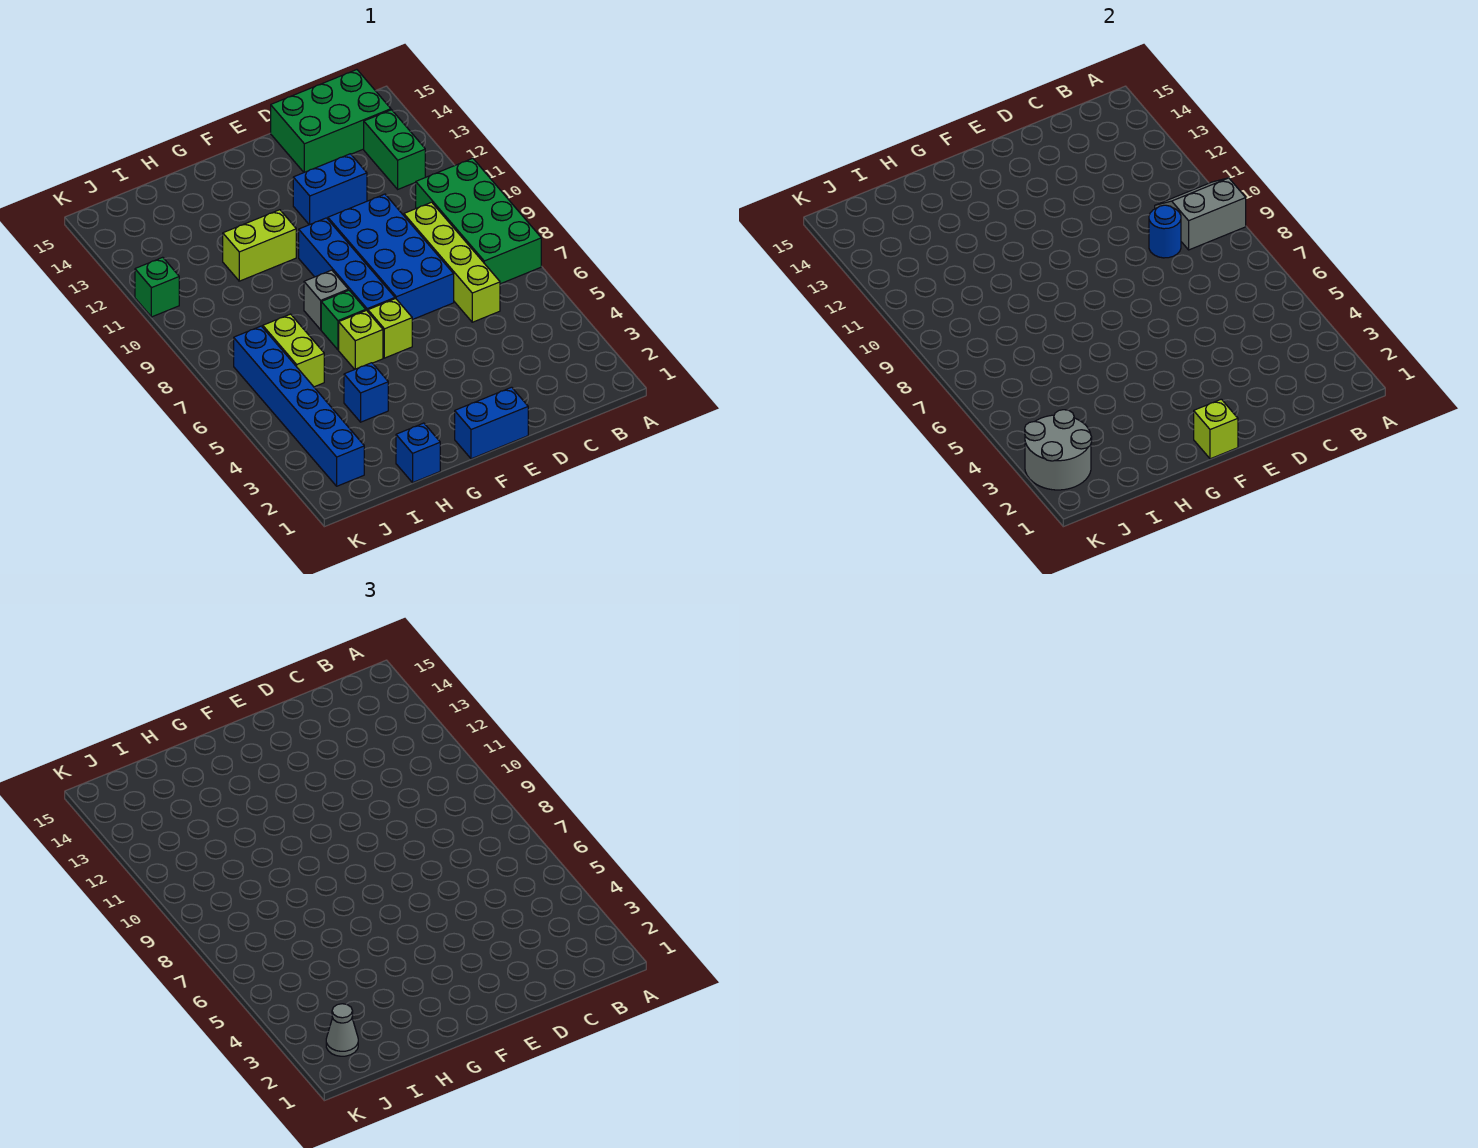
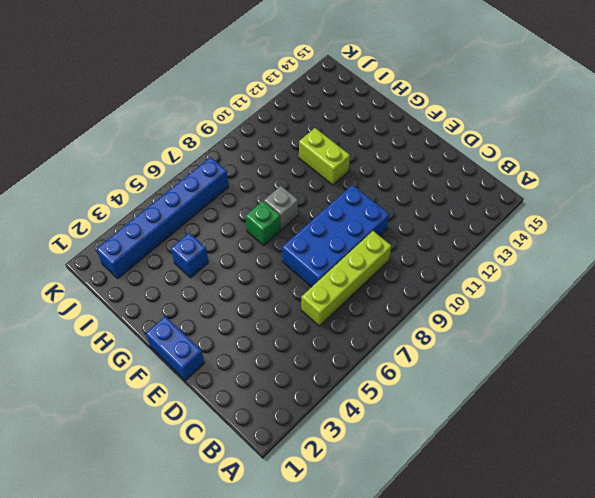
none -> green brick A7:B10 level 1
none -> green brick B12:B13 level 1
none -> green brick B14:D15 level 1

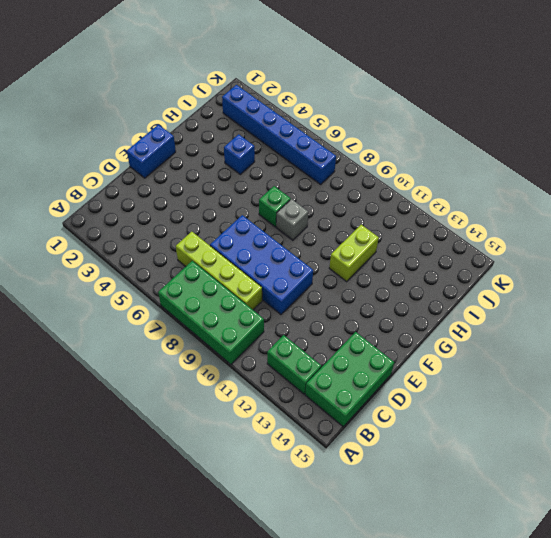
none -> blue brick D12:E12 level 1
none -> lime brick F6 level 1
none -> blue brick F7:F10 level 1

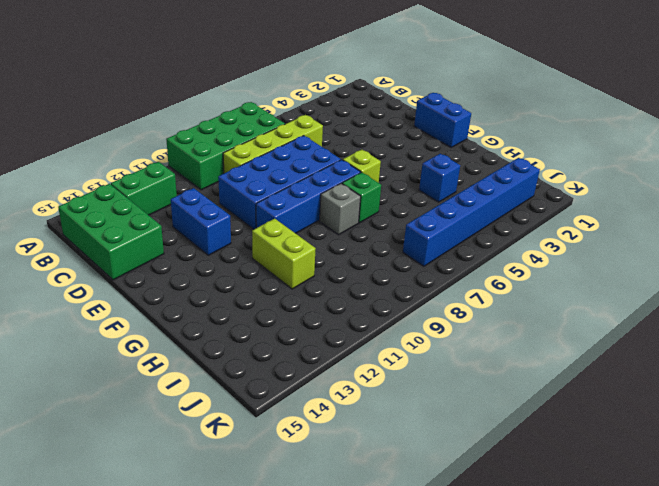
none -> lime brick G6 level 1
none -> blue brick H1 level 1
none -> lime brick I6:I7 level 1

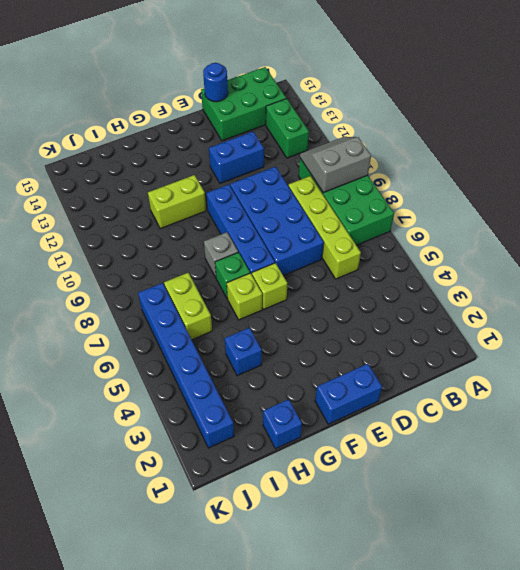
blue round brick D15 level 2 -> blue round brick C9 level 2
none -> green brick K11 level 1
none -> lime brick F1 level 2
none -> grey round brick J2:K3 level 2

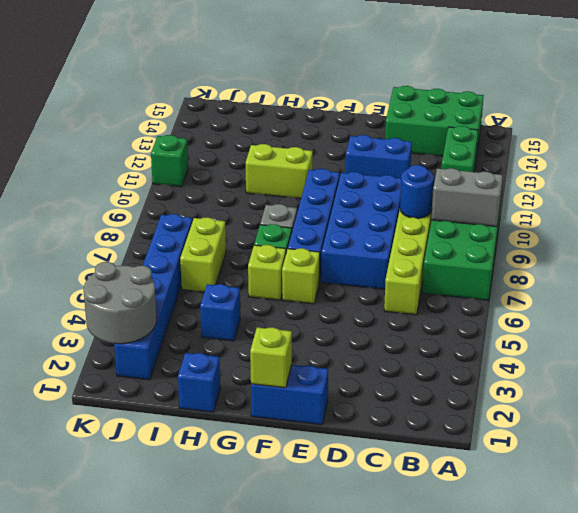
none -> grey cone J2 level 3

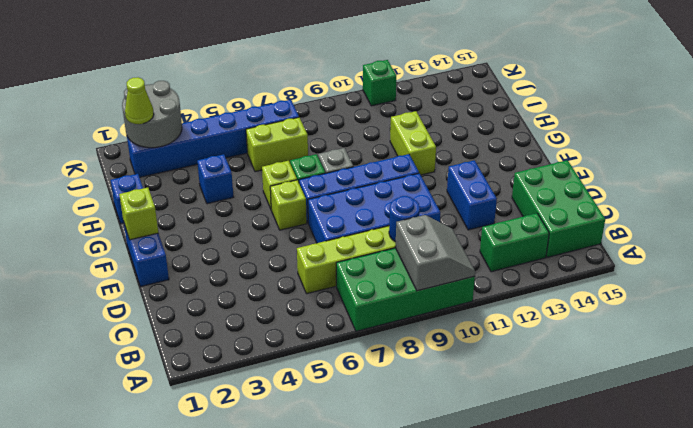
lime cone J2 level 3 -> grey cone J2 level 3

